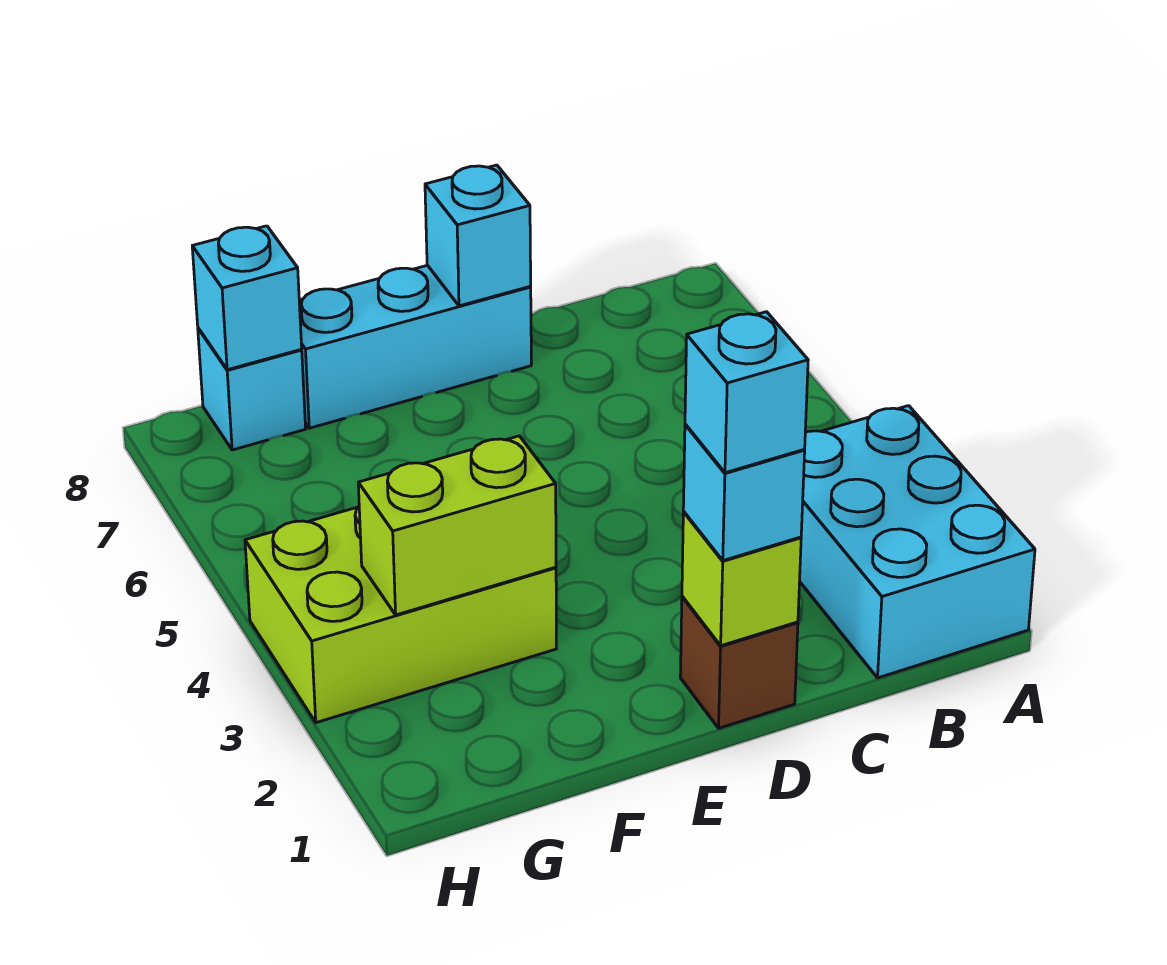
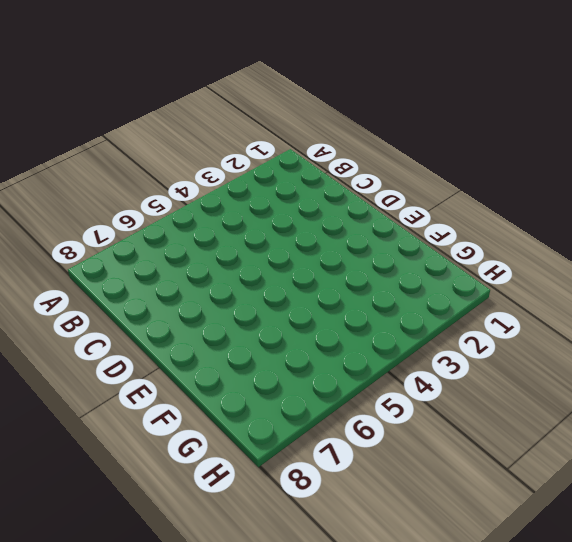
none -> cyan brick A1:B3 level 1
none -> brown brick D1 level 1

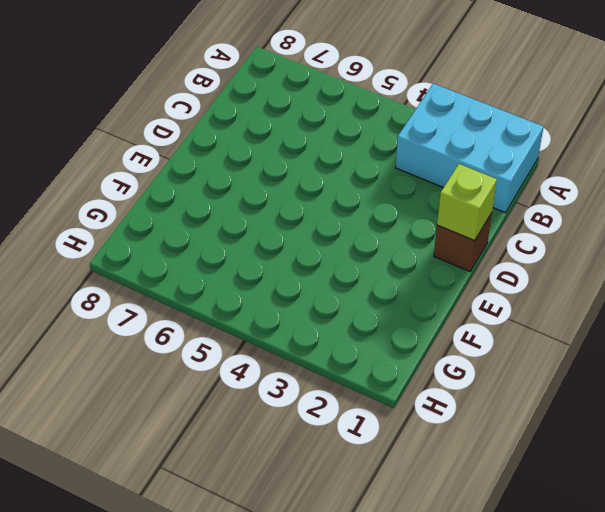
none -> cyan brick D8:F8 level 1
none -> lime brick F3:H4 level 1

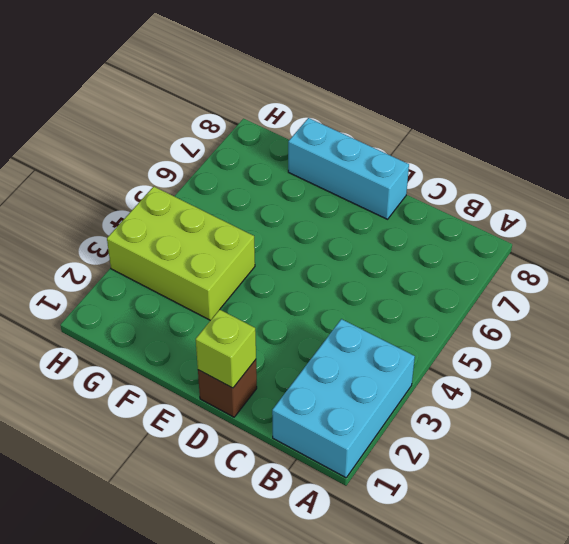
none -> cyan brick G8 level 1
none -> cyan brick D8 level 2

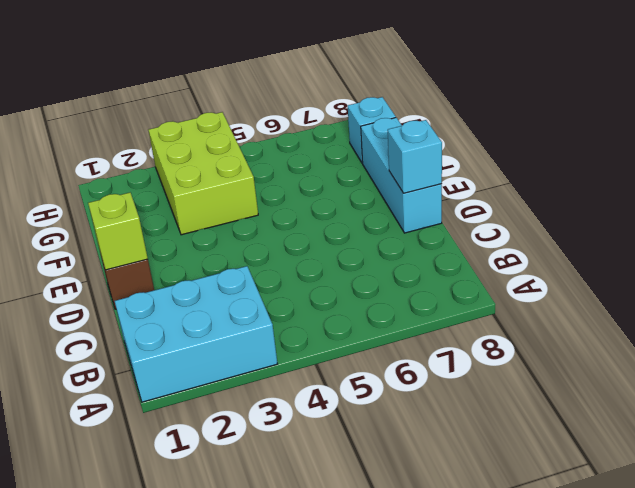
none -> lime brick F3:G3 level 2
none -> cyan brick G8 level 2

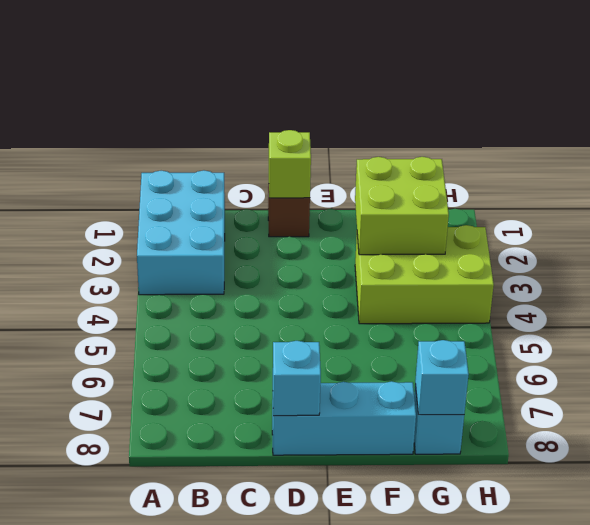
lime brick F2:G3 level 2 -> lime brick F3:G3 level 2
none -> cyan brick D1 level 3
none -> cyan brick D1 level 4

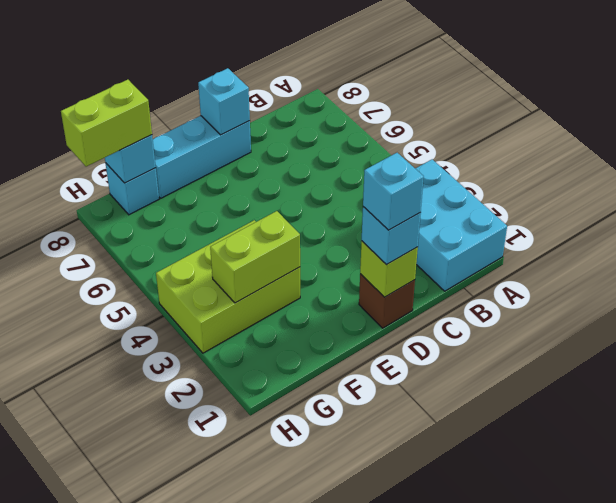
lime brick G8:H8 level 3 -> none

